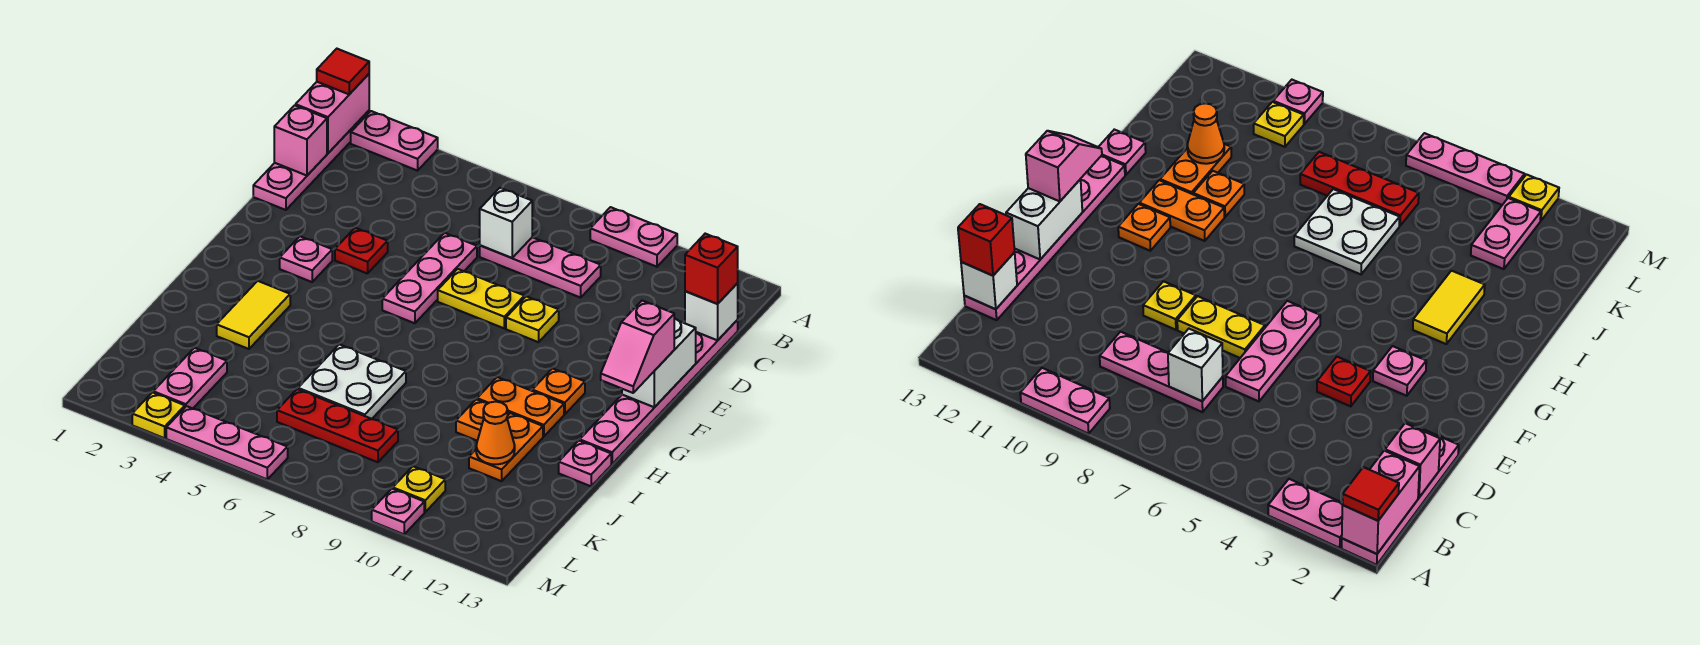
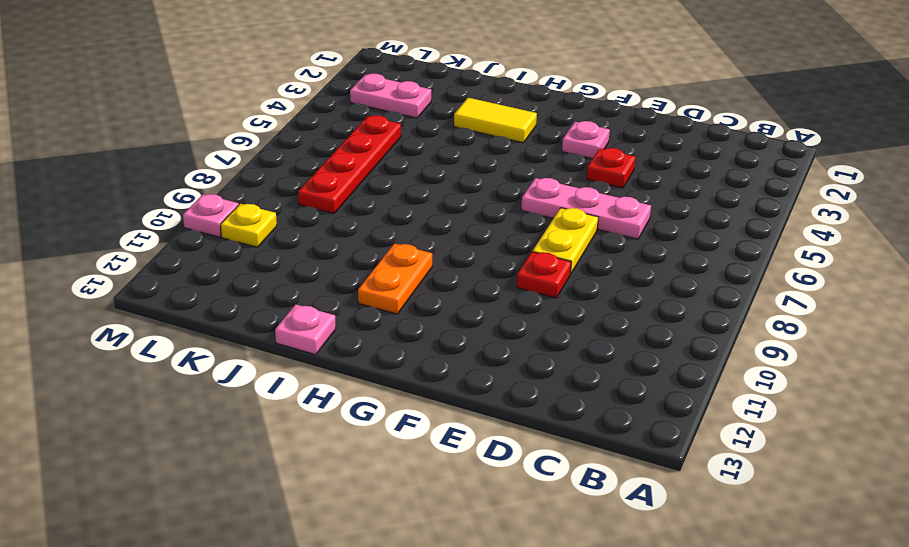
red plate E9 level 1 -> yellow plate E9 level 1
red plate K5:K8 level 1 -> red plate K6:K8 level 1
none -> pink plate A1:D1 level 1
none -> pink plate A2:A3 level 1
none -> pink plate A9:A10 level 1
none -> pink plate C7:C9 level 1

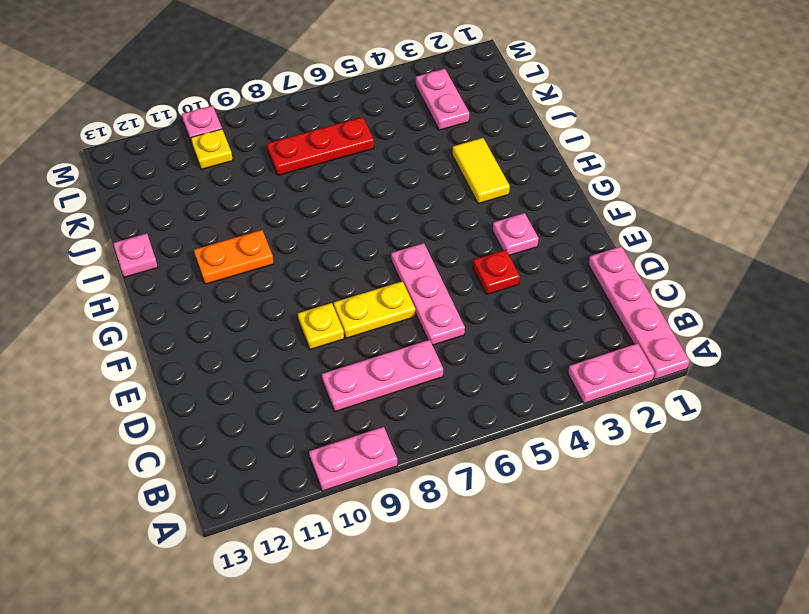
none -> pink plate C13:H13 level 1
none -> orange plate G11 level 1
none -> white plate I6:J7 level 1
none -> orange plate I10 level 1

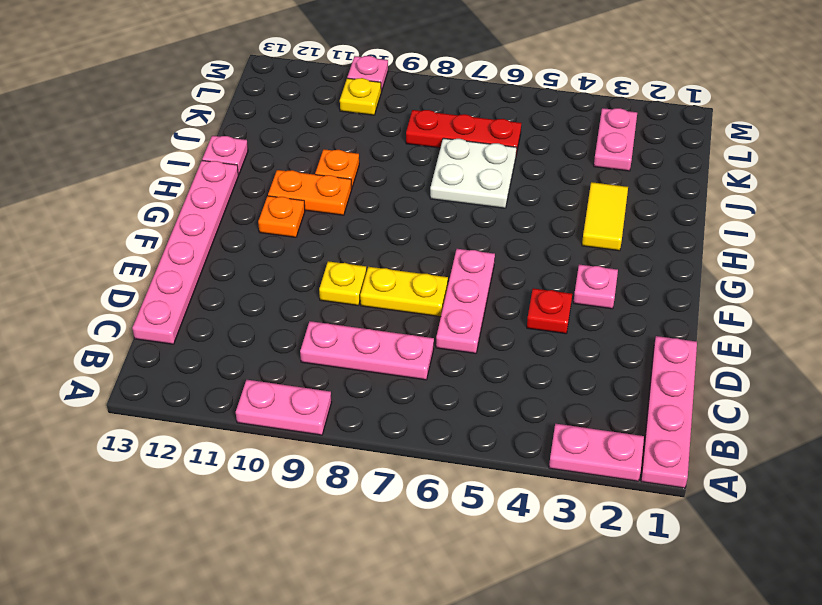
none -> orange plate I11:J11 level 1
none -> yellow plate M3 level 1
none -> pink plate M4:M6 level 1
none -> pink brick A1:B1 level 2

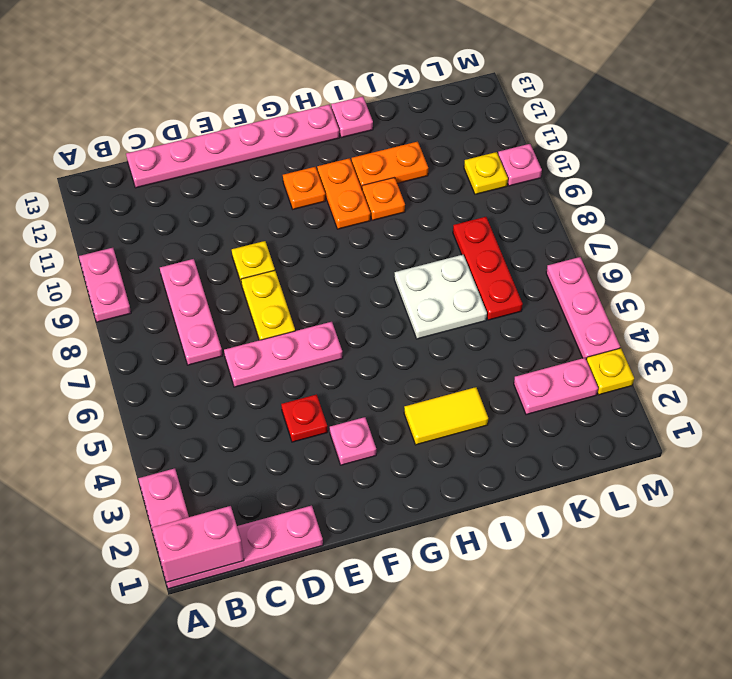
none -> pink brick C1 level 2
none -> white brick C7 level 2
none -> white brick C13 level 2
none -> white brick E13:F13 level 2

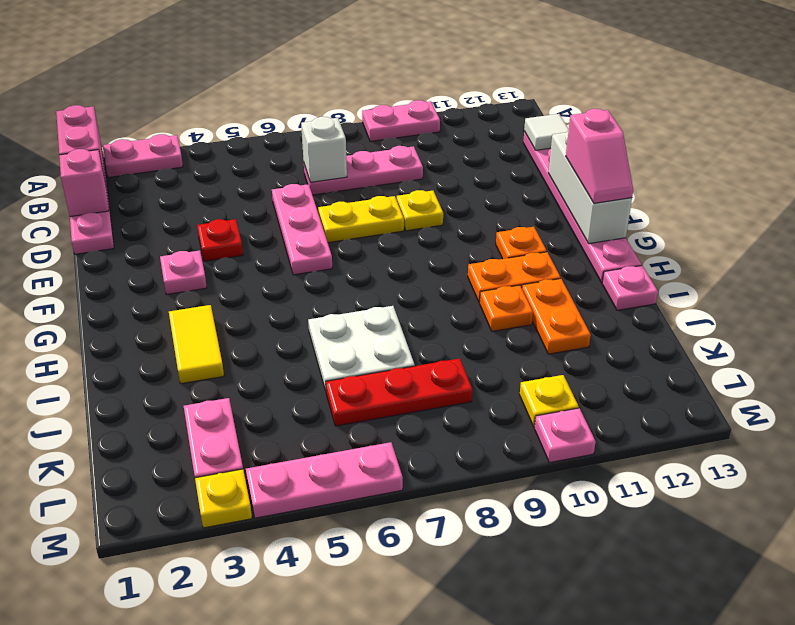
white tile C13 level 2 -> white brick C13 level 2
white brick E13:G13 level 2 -> white brick E13:F13 level 2
none -> orange cone J11 level 2
none -> red tile A1 level 3
none -> red brick C13 level 3

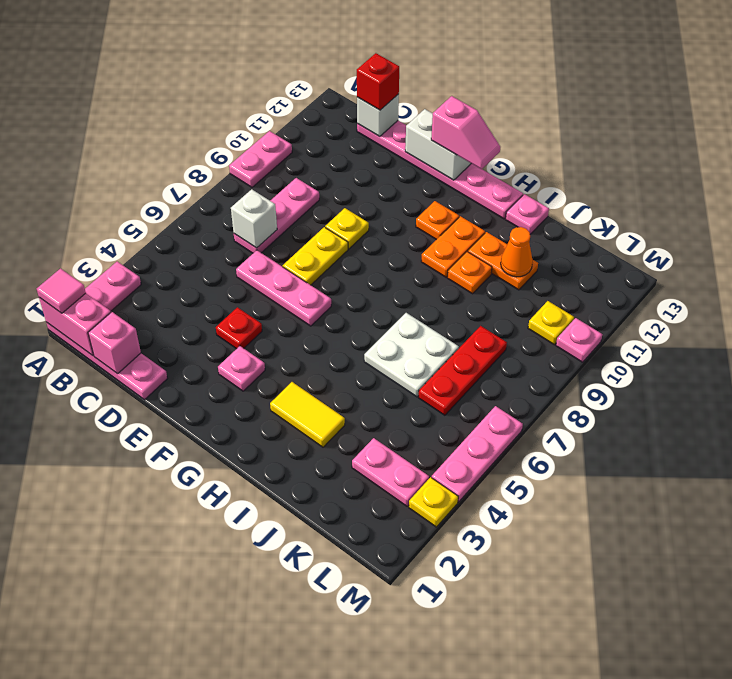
pink tile A1 level 3 -> red tile A1 level 3

